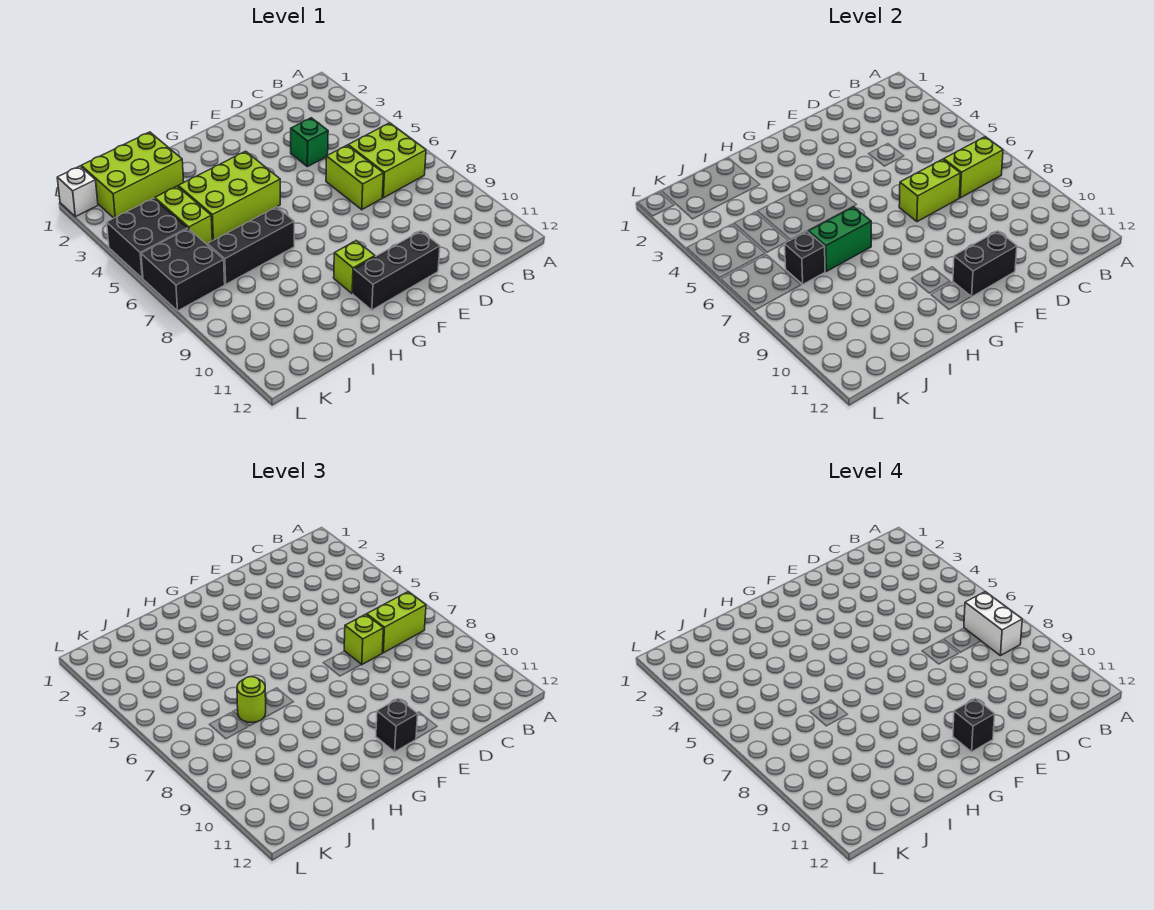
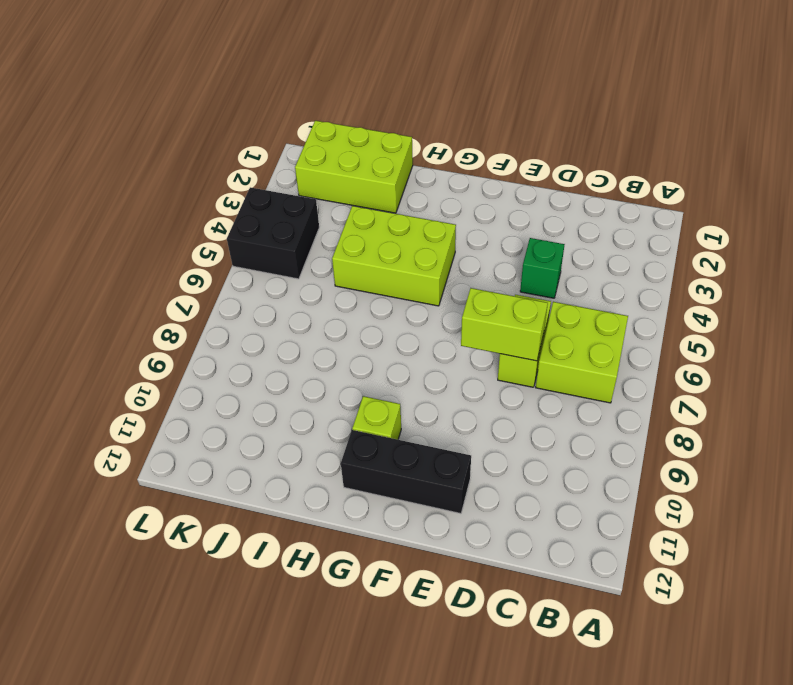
none -> black brick H7:J7 level 1
none -> lime brick J4:J5 level 1
none -> black brick K6:L7 level 1

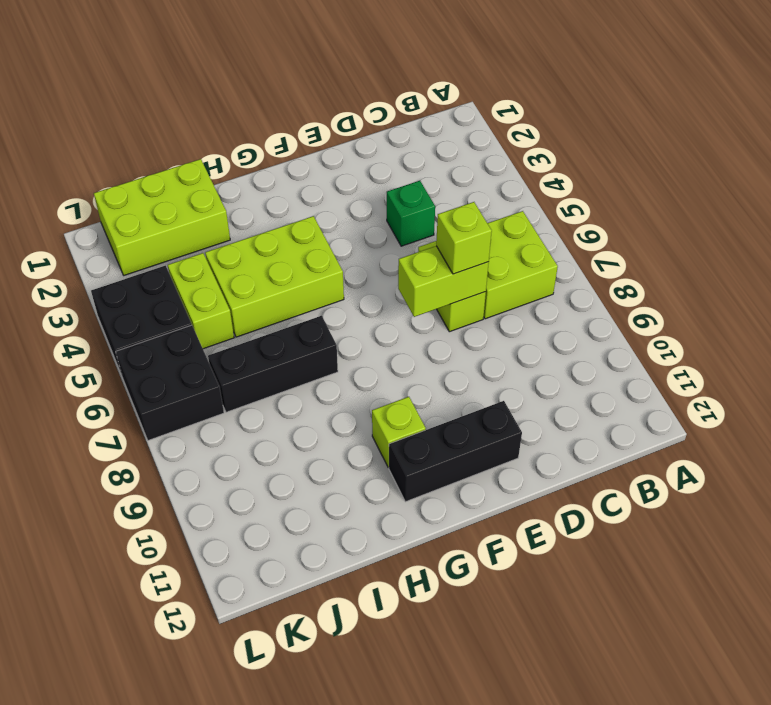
none -> white brick L1 level 1
none -> lime brick B7:C7 level 2
none -> black brick E11:F11 level 2

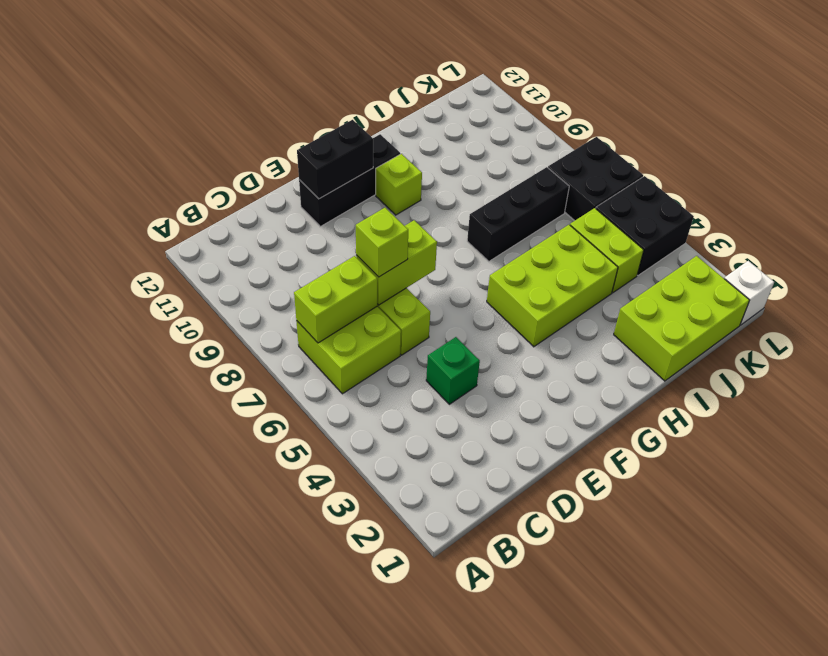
none -> green brick H7:I7 level 2
none -> black brick J7 level 2
none -> lime brick B7:C7 level 3

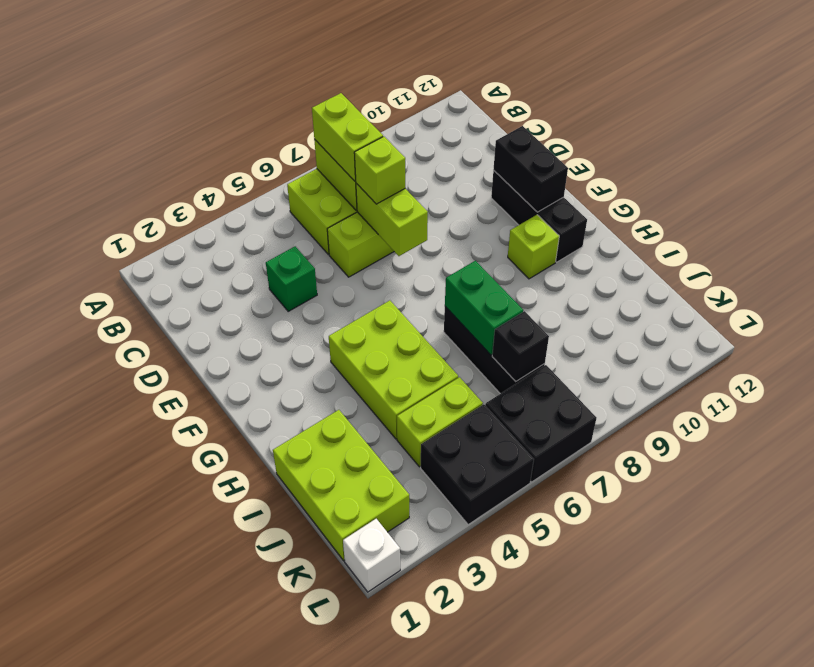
none -> black brick F11 level 3
none -> lime round brick I7 level 3
none -> white brick B7:B8 level 4

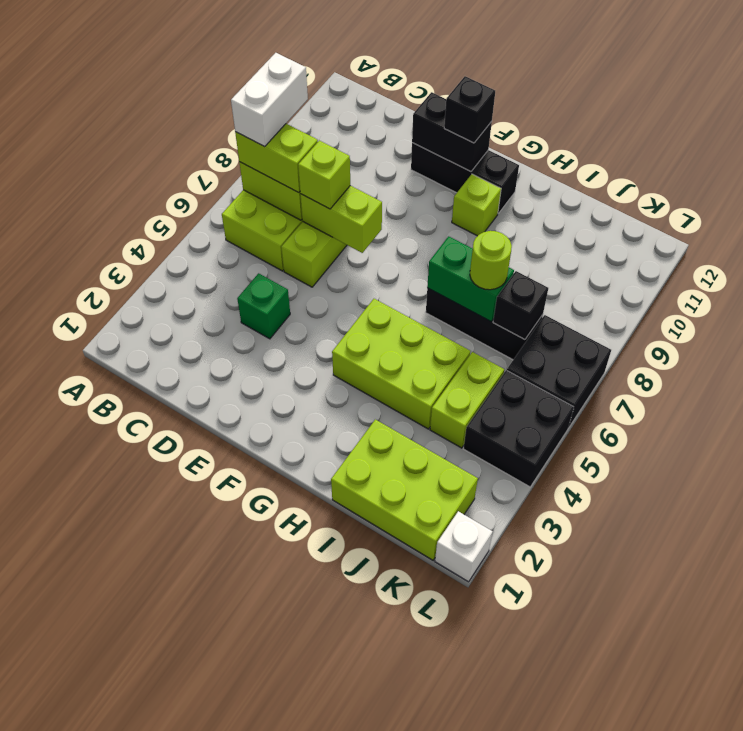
none -> black brick F11 level 4

